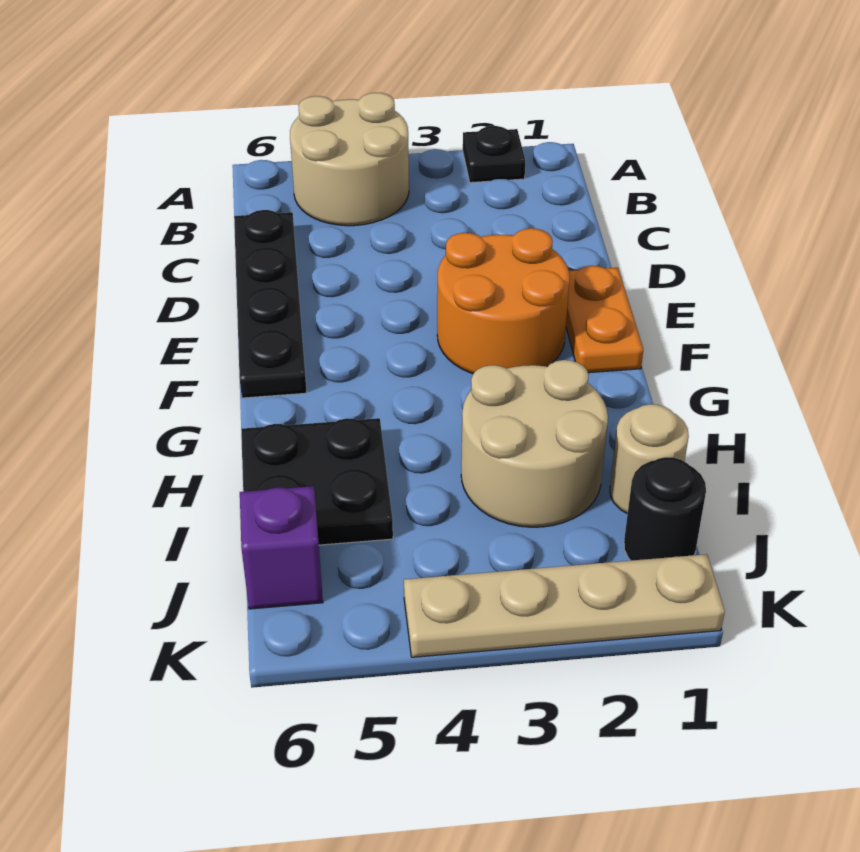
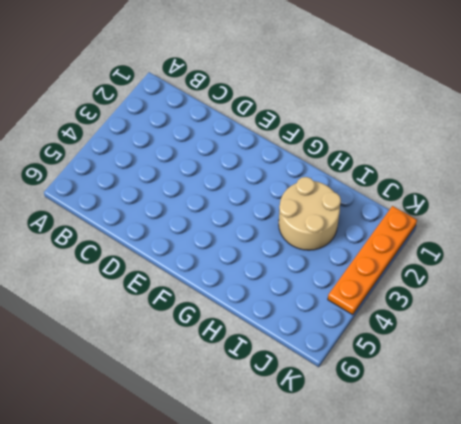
orange plate K1:K4 level 1 -> tan plate K1:K4 level 1
none -> black plate A2 level 1
none -> tan round brick A4:B5 level 1

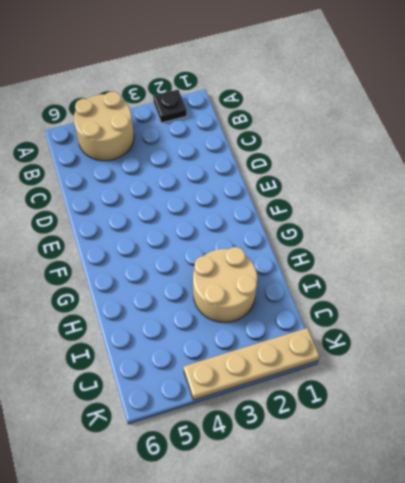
none -> black plate C6:F6 level 1
none -> orange plate E1:F1 level 1

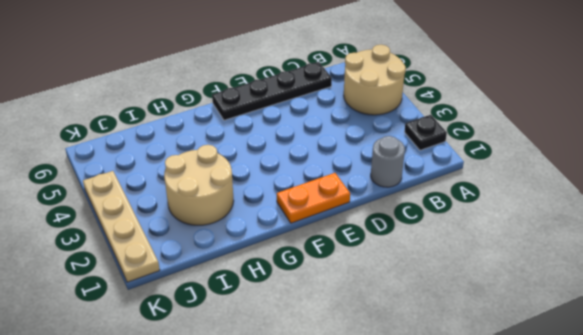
grey round brick C1 level 1 -> none
none -> orange round brick E2:F3 level 1
none -> black plate H5:I6 level 1

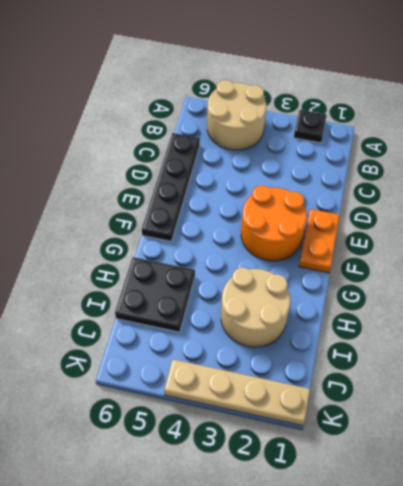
none -> tan round brick I1 level 1
none -> black round brick J1 level 1

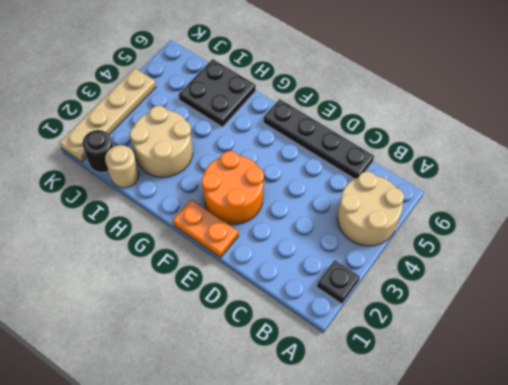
none -> purple brick J6 level 1

